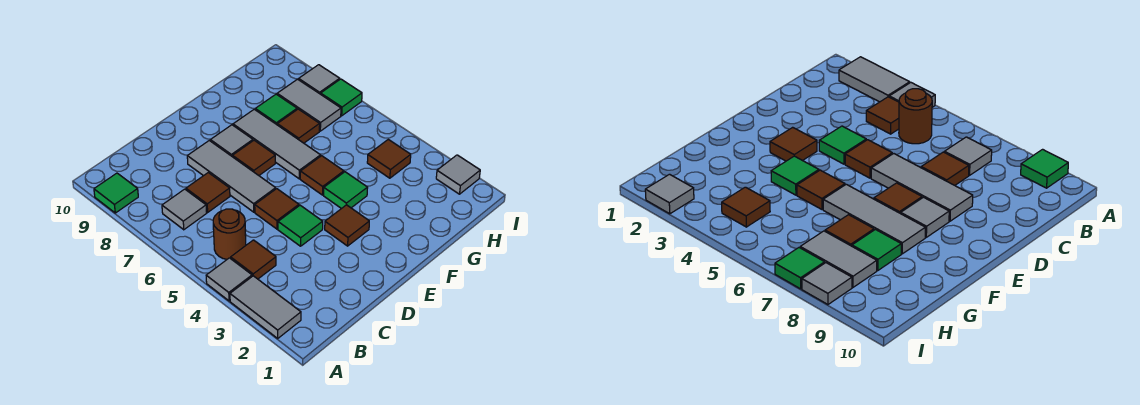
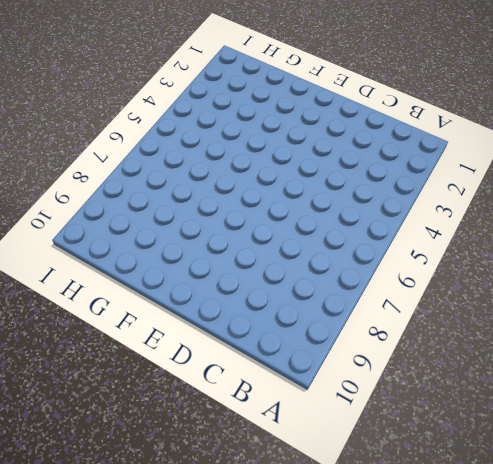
none -> grey tile A2:A3 level 1
none -> grey tile A4 level 1
none -> green tile A9 level 1

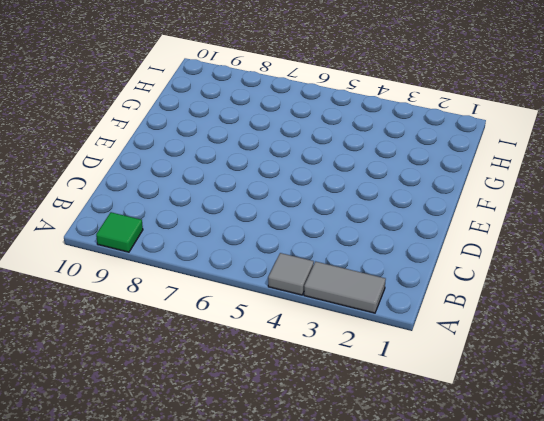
none -> brown tile B4 level 1
none -> brown round brick B5 level 1
none -> grey tile B7 level 1

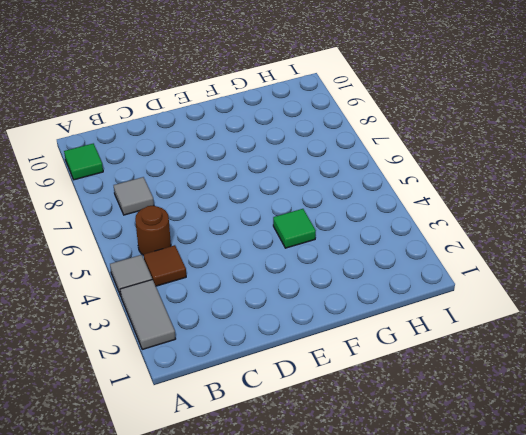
none -> brown tile C7 level 1
none -> green tile D4 level 1
none -> brown tile D5 level 1

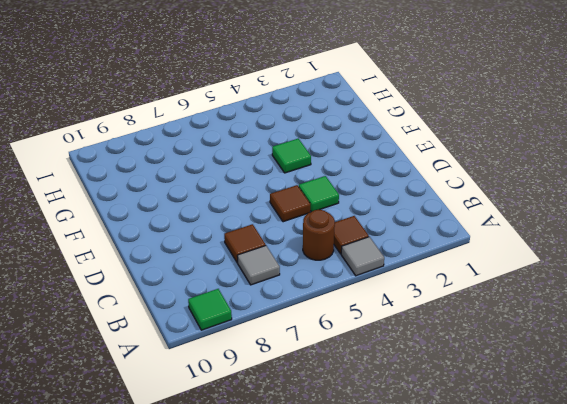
none -> grey tile A2:A3 level 1
none -> grey tile D6:D8 level 1
none -> brown tile E3 level 1

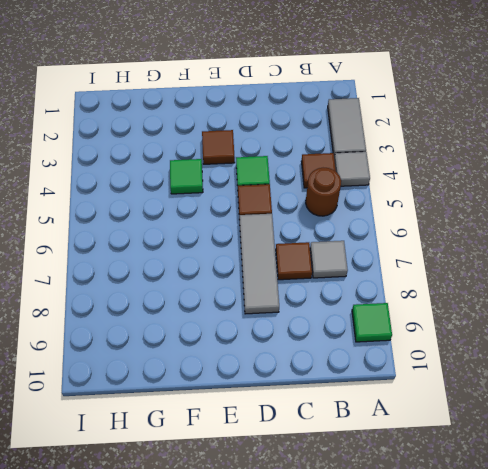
none -> brown tile E7 level 1
none -> grey tile E8 level 1
none -> brown tile F5 level 1

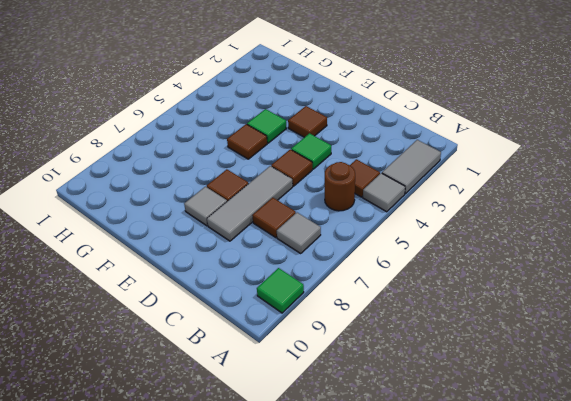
none -> grey tile F6:F8 level 1
none -> brown tile G7 level 1
none -> green tile G8 level 1

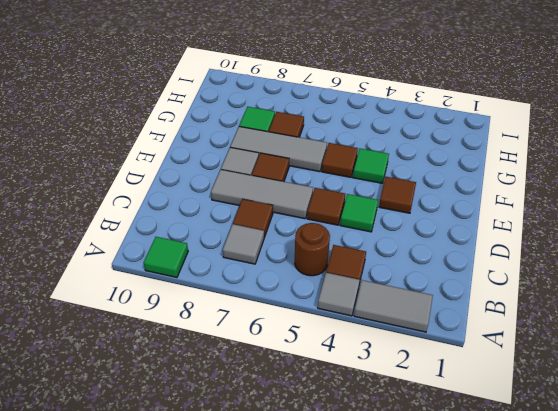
none -> brown tile H4 level 1
none -> grey tile H7:H8 level 1
none -> grey tile I2 level 1

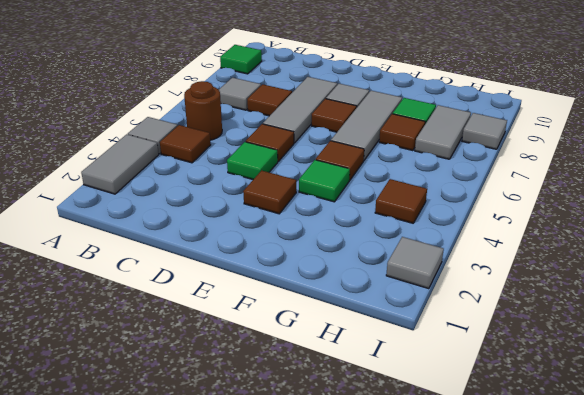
none -> green tile I7 level 1

